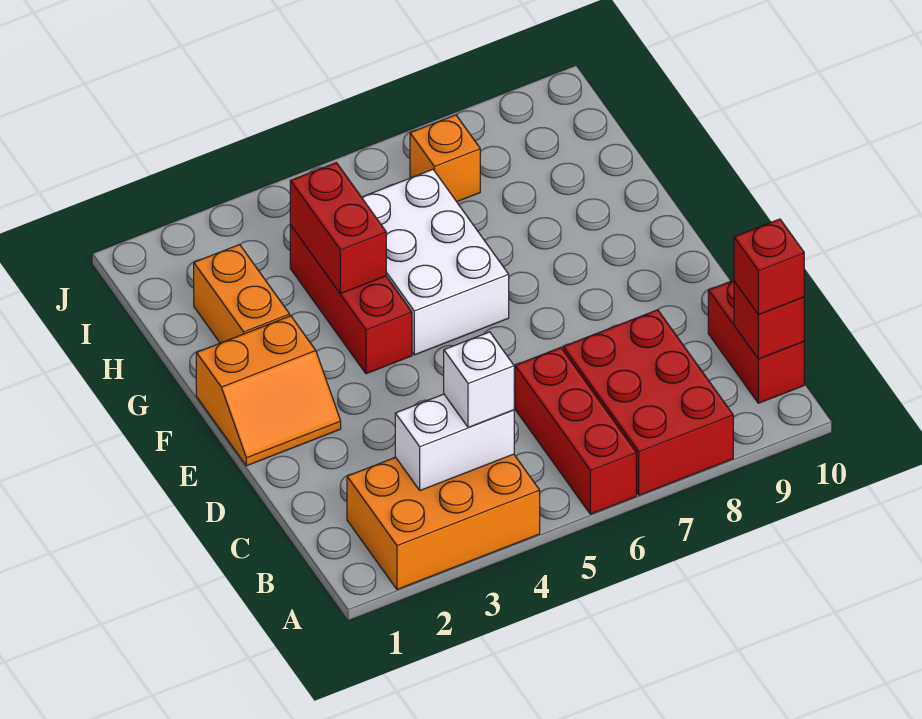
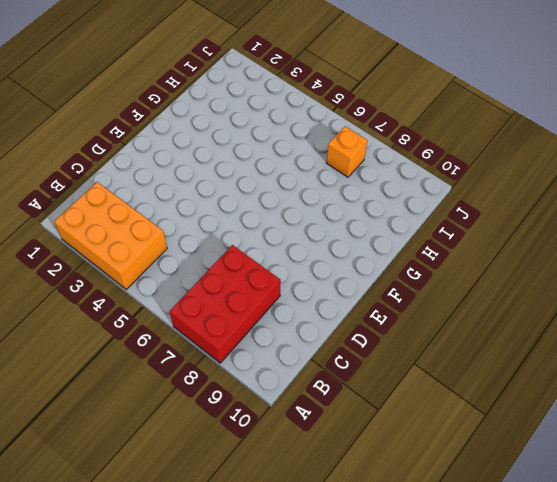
none -> red brick A6:C6 level 1
none -> red brick B10:C10 level 1
none -> orange slope E1:F2 level 1 top F

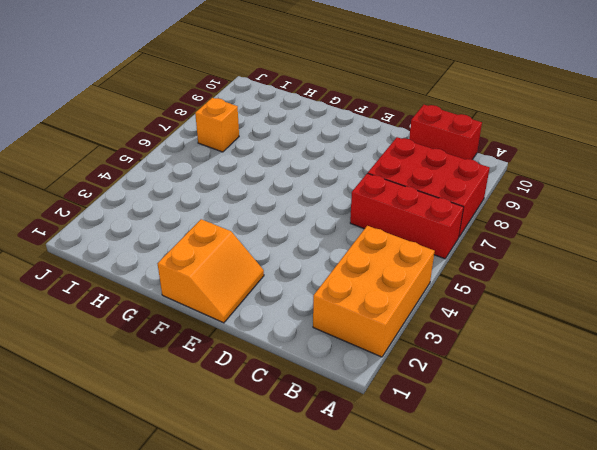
none -> red brick F4:H4 level 1
none -> white brick F5:H6 level 1
none -> orange brick G2:H2 level 1

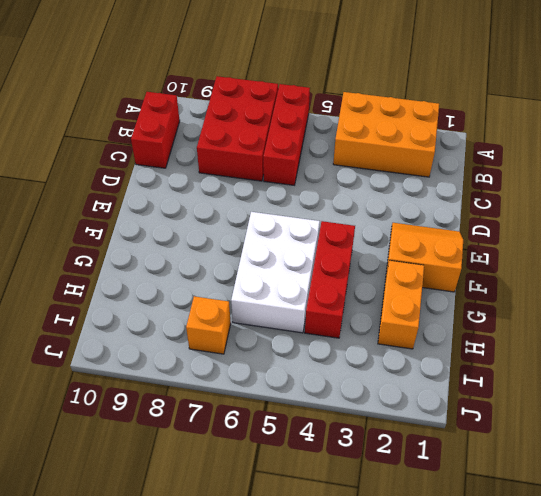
none -> white brick B3:B4 level 2
none -> red brick B10 level 2
none -> red brick G4:H4 level 2

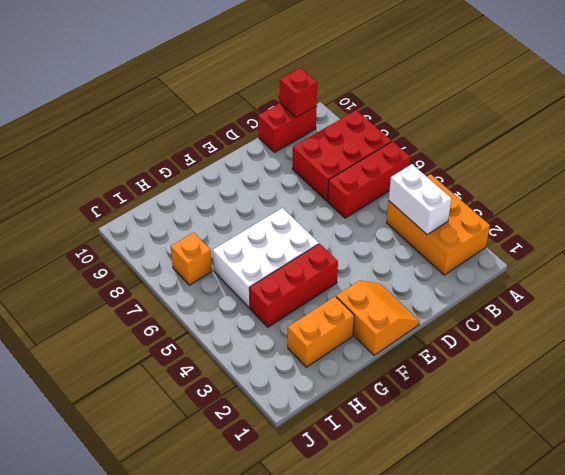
none -> red brick G4:H4 level 2
none -> white brick B4 level 3
none -> red brick B10 level 3

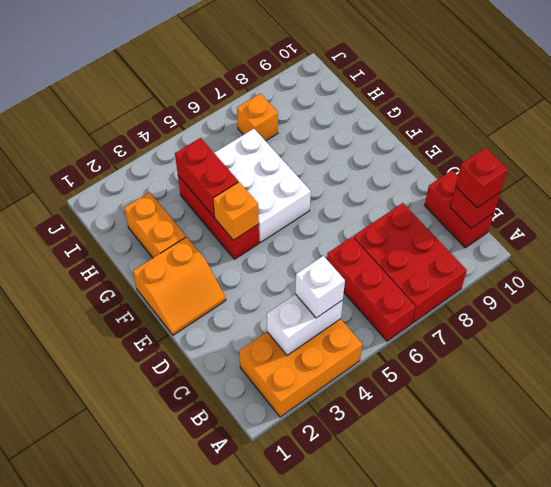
orange brick F4 level 2 -> none

